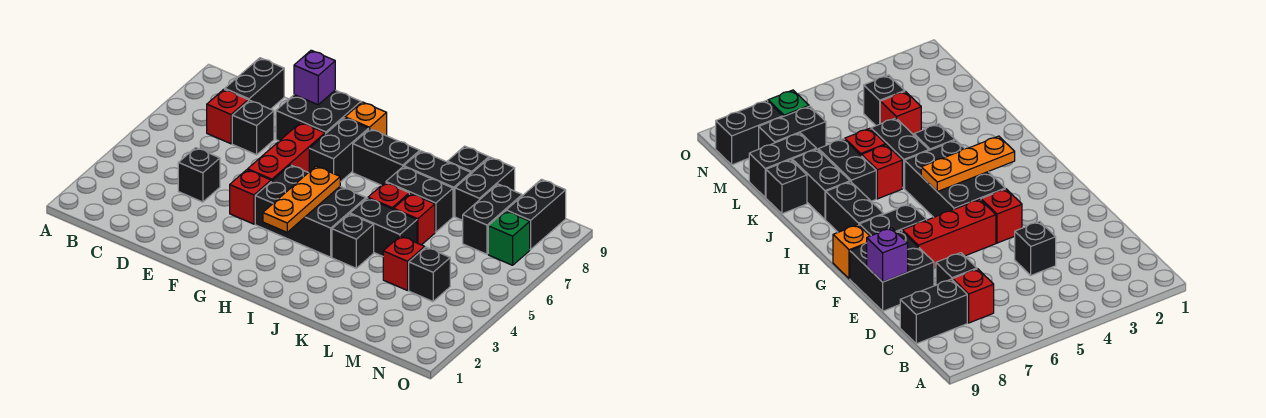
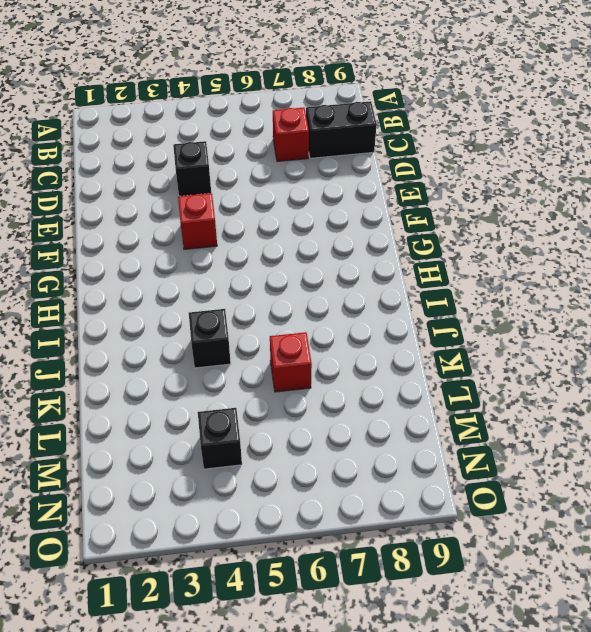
none -> black brick D7 level 1
none -> black brick E8:F9 level 1
none -> red brick F5:F7 level 1

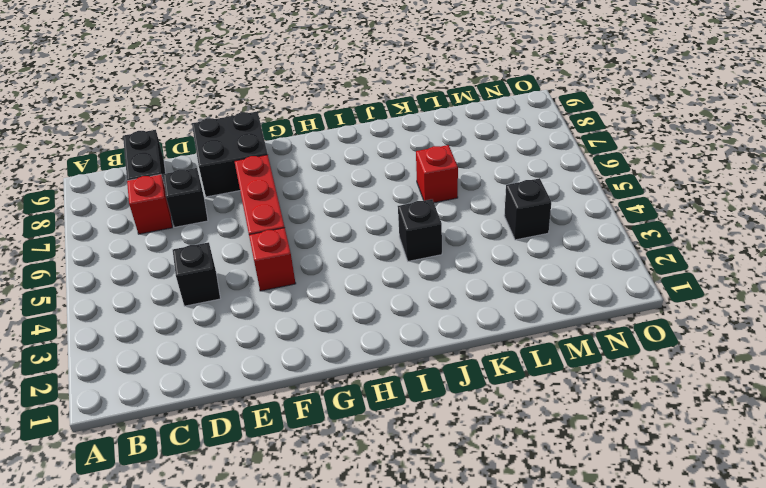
none -> black brick G4:I5 level 1
none -> black brick G7:G8 level 1
none -> orange brick G9 level 1

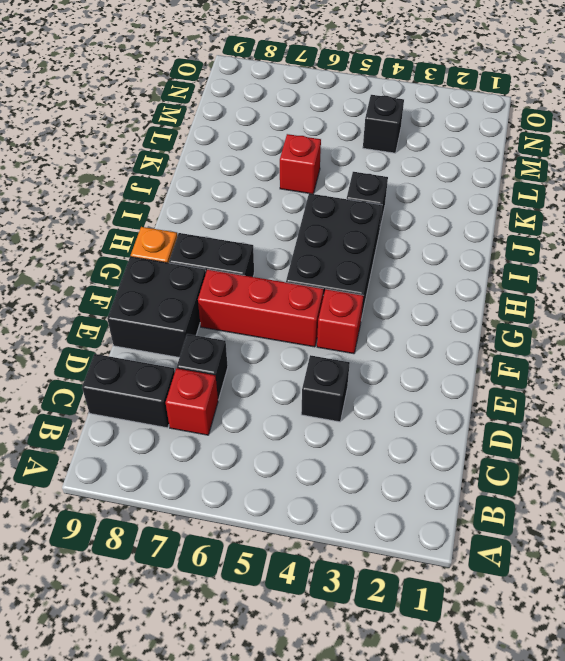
none -> black brick H8:I8 level 1
none -> black brick J5:K5 level 1
none -> red brick J6 level 1

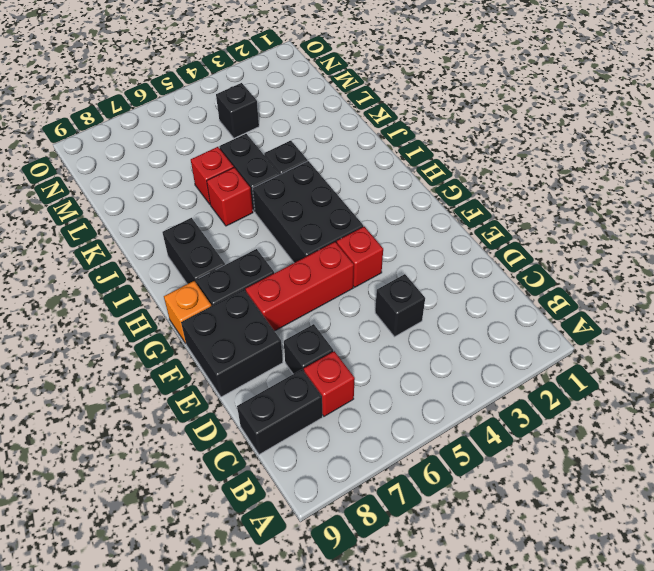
none -> black brick J7:K7 level 1
none -> black brick J8:K8 level 1
none -> black brick K9 level 1

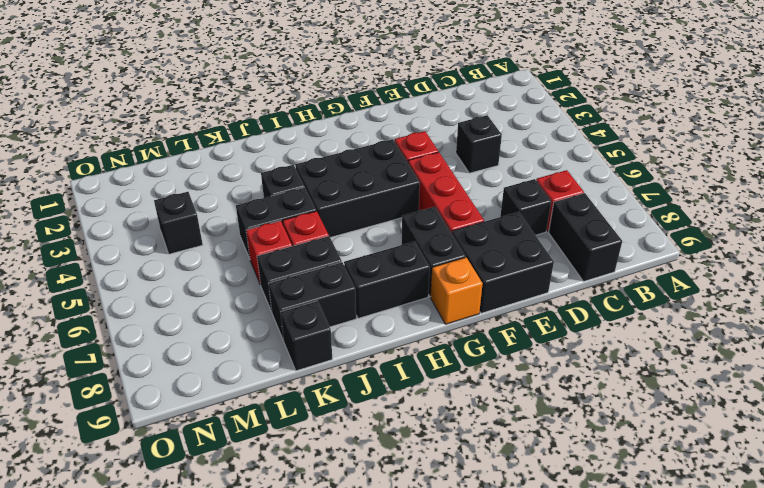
none -> red brick L4 level 1
none -> black brick L8:L9 level 1
none -> black brick M7:M8 level 1

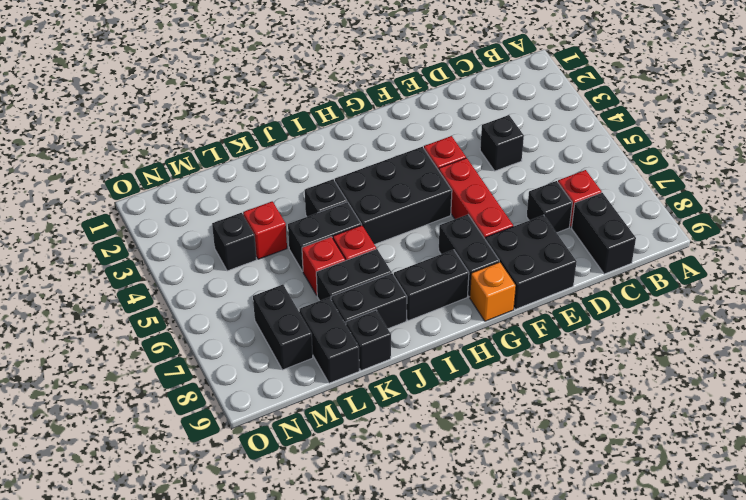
none -> green brick N7 level 1
none -> black brick N8:N9 level 1
none -> purple brick E9 level 2

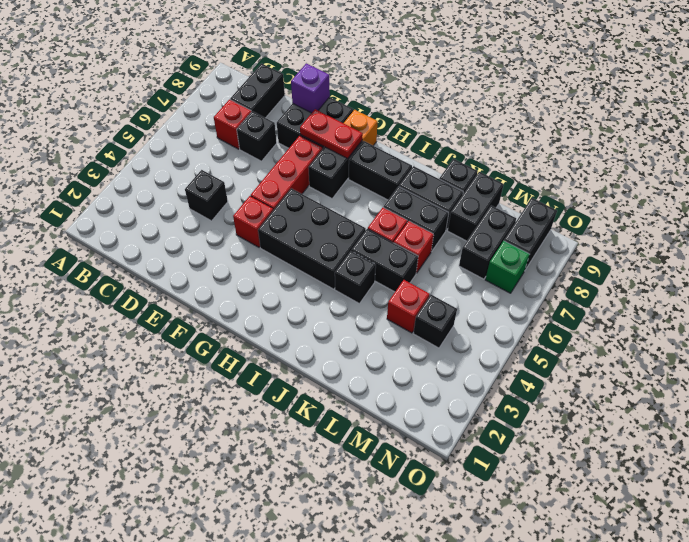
red plate F8:G8 level 2 -> none
none -> orange plate H3:H5 level 2

